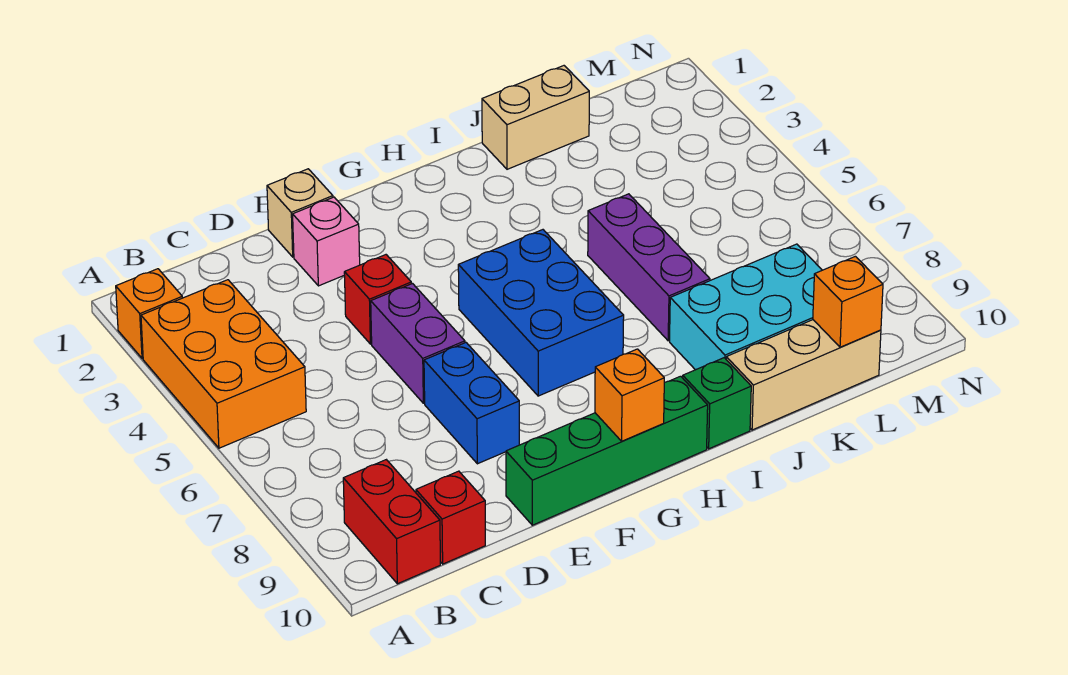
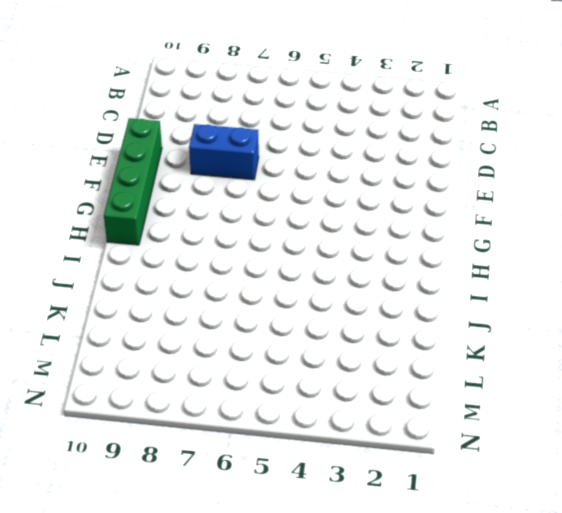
none -> orange brick A2 level 1
none -> orange brick A3:B5 level 1
none -> red brick B9:B10 level 1

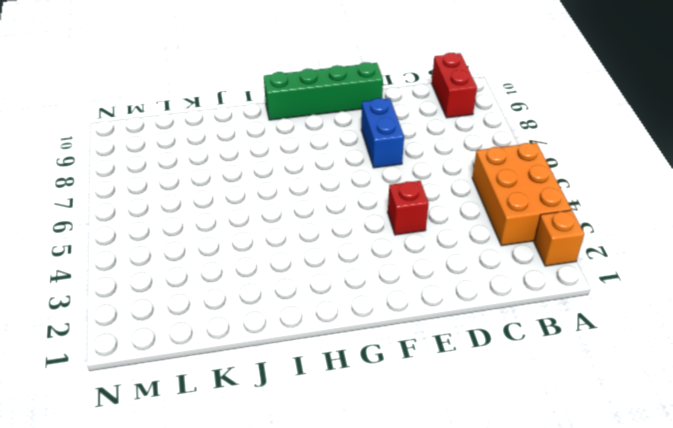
none -> red brick C10 level 1
none -> tan brick E1 level 1
none -> pink brick E2 level 1

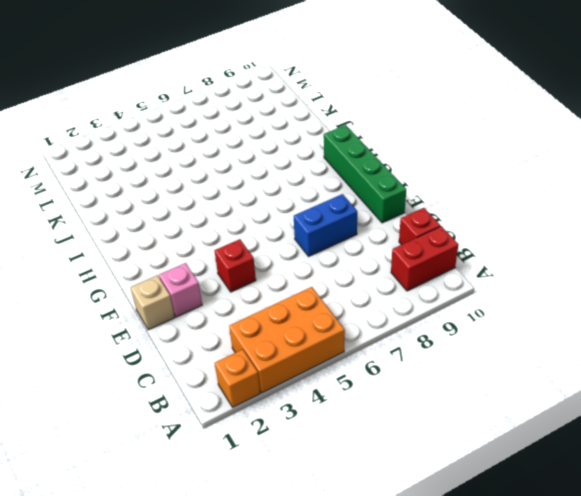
none -> purple brick E5:E6 level 1
none -> blue brick G5:H7 level 1
none -> green brick I10 level 1

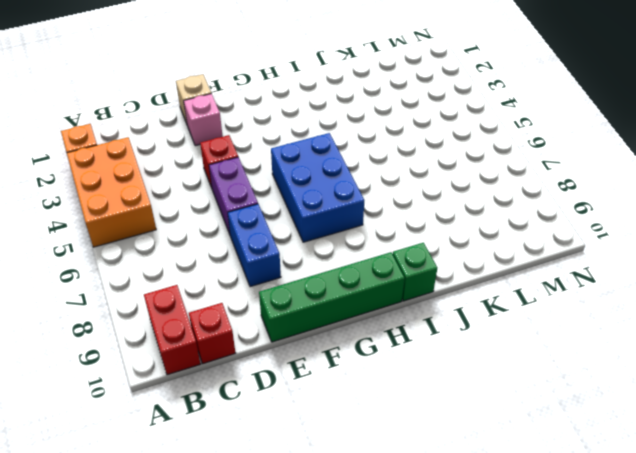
none -> tan brick J1:K1 level 1
none -> purple brick J5:J7 level 1
none -> cyan brick J8:L9 level 1

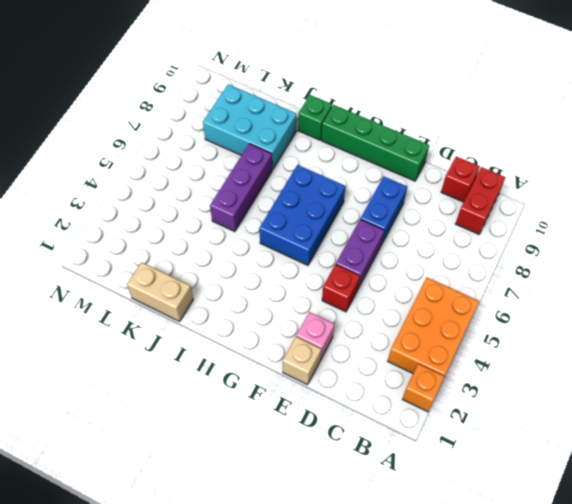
none -> tan brick J10:L10 level 1
none -> orange brick G10 level 2
none -> orange brick L10 level 2

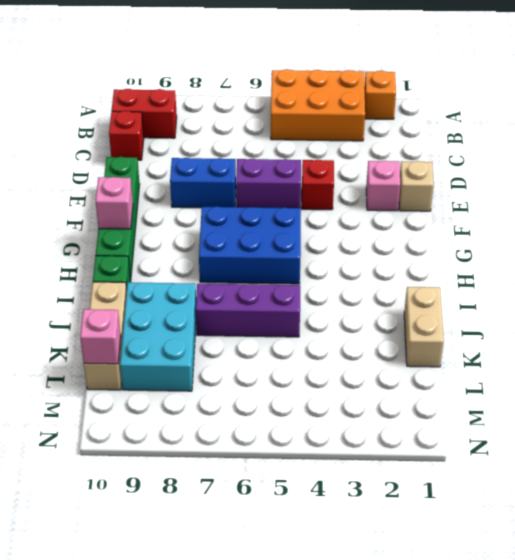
pink brick G10 level 2 -> orange brick G10 level 2
pink brick L10 level 2 -> orange brick L10 level 2

